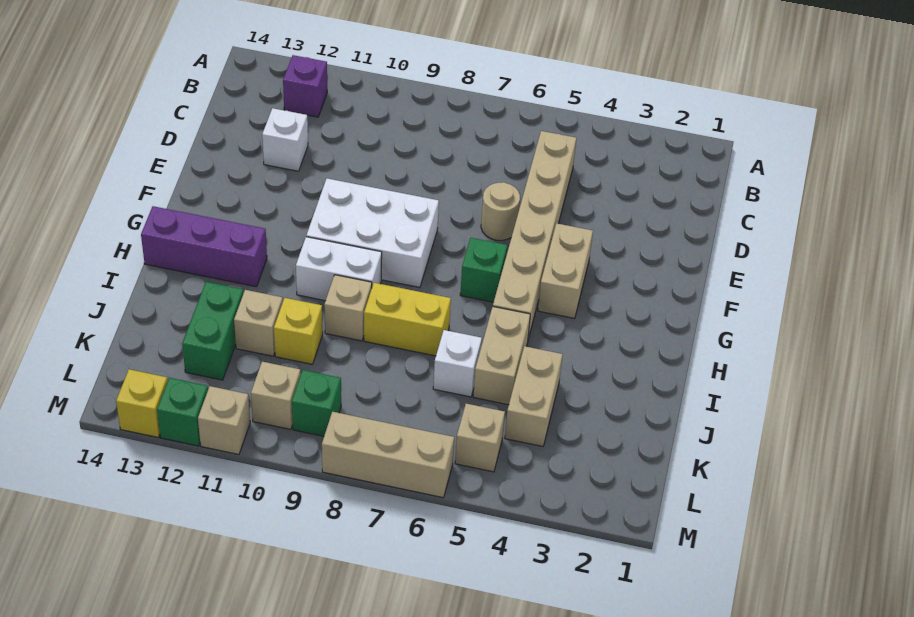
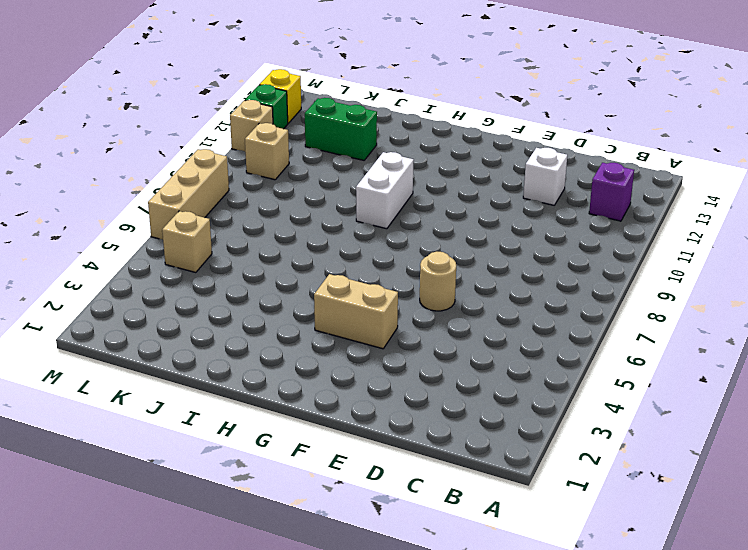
none -> tan brick C5:H5 level 1
none -> white brick F8:G10 level 1
none -> green brick G6 level 1

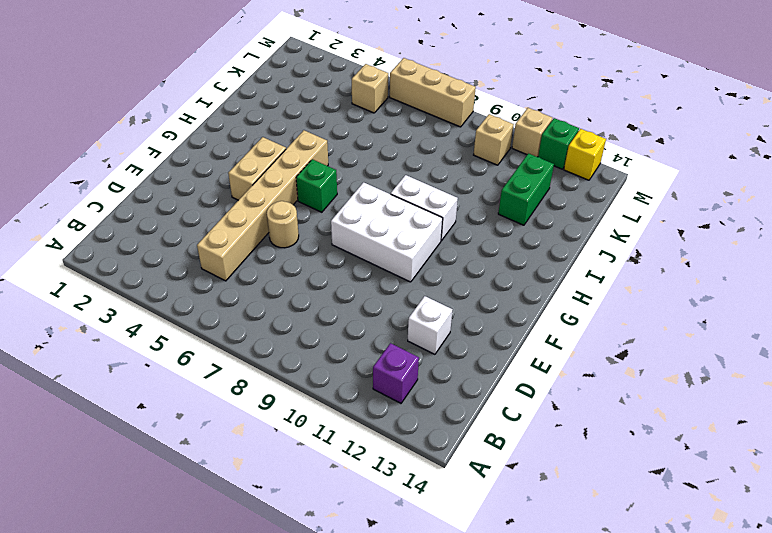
none -> purple brick H12:H14 level 1
none -> tan brick I5:J5 level 1
none -> yellow brick I7:I8 level 1

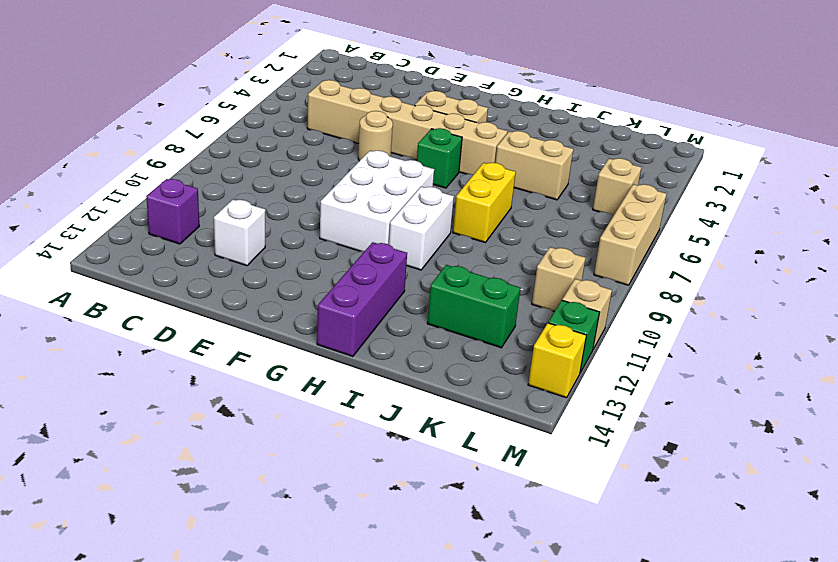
none -> tan brick I9 level 1
none -> tan brick J4:K4 level 1
none -> white brick J6 level 1

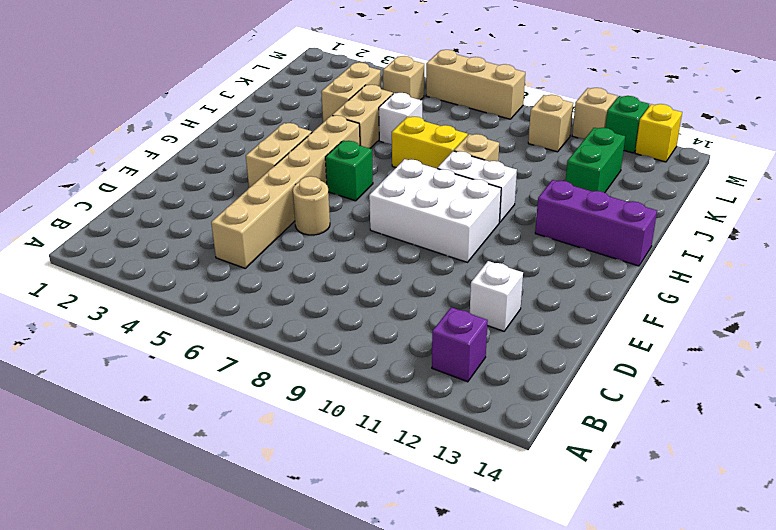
none -> yellow brick J10 level 1
none -> tan brick J11 level 1
none -> green brick L9 level 1

